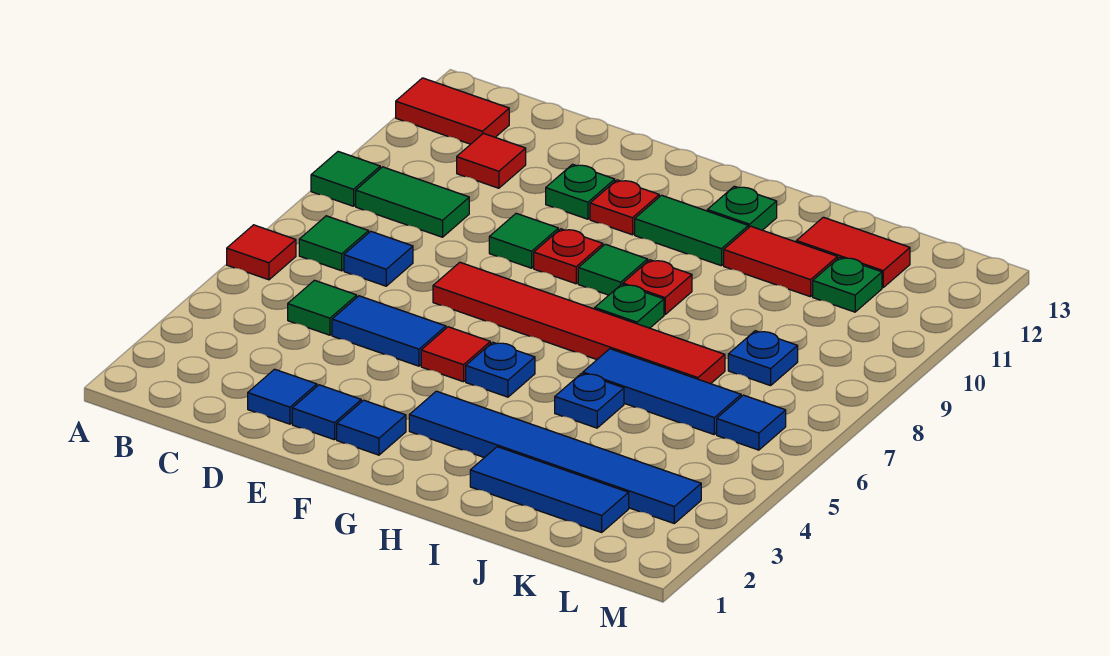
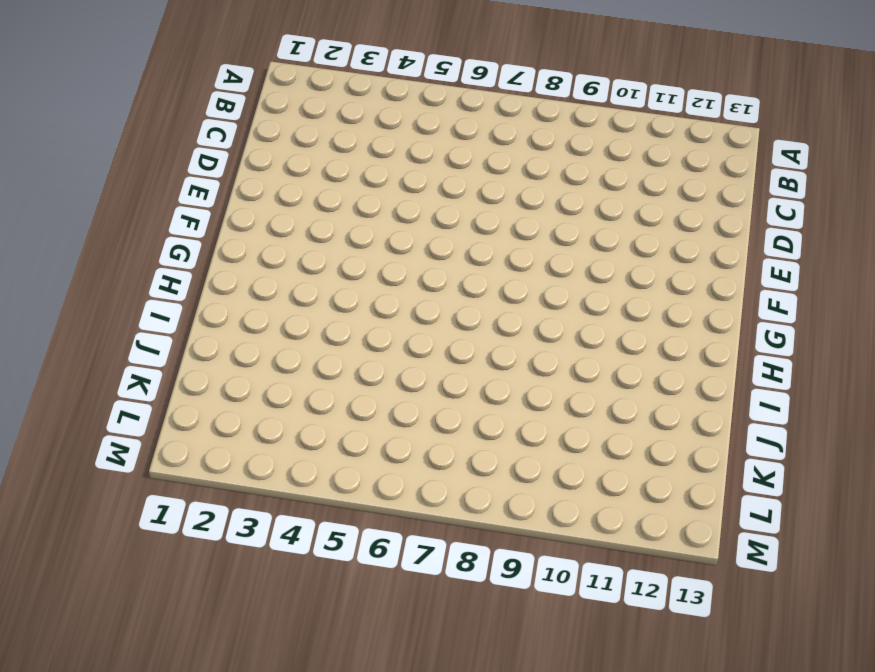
none -> red tile A6 level 1
none -> green tile A9 level 1
none -> red tile A12:B12 level 1
none -> green tile B7 level 1

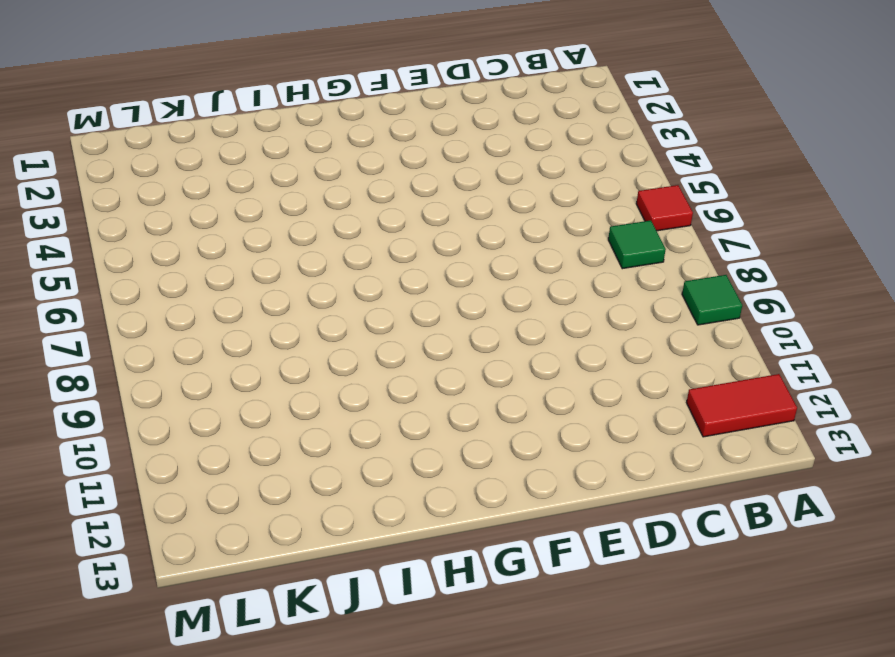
none -> green tile B9:C9 level 1
none -> green tile C5 level 1
none -> blue tile C7 level 1
none -> red tile C11 level 1

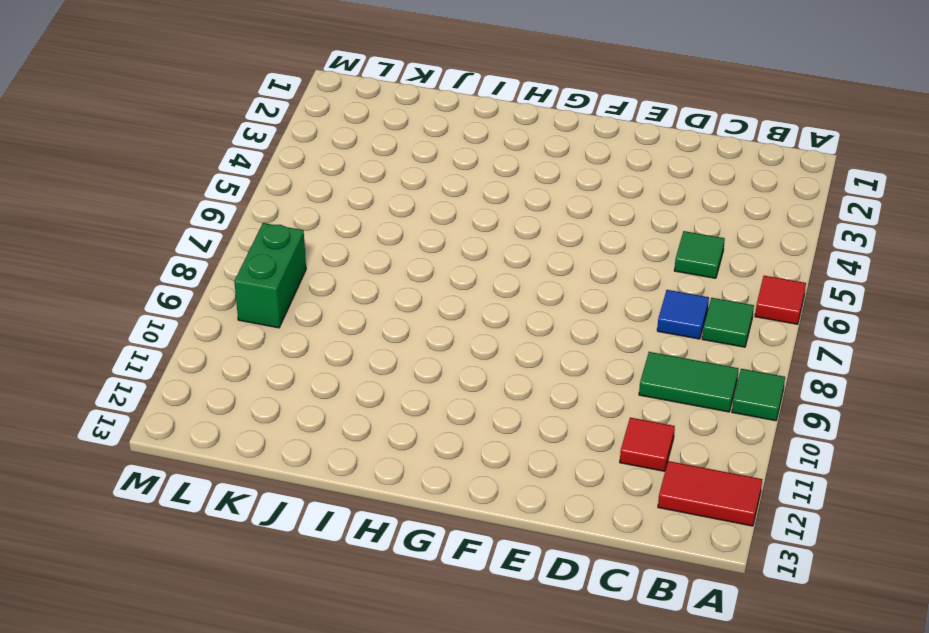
green brick L8:L9 level 1 -> none
none -> blue tile D2 level 1
none -> blue tile D5:E5 level 1
none -> blue tile E2 level 1
none -> red tile E7:J7 level 1

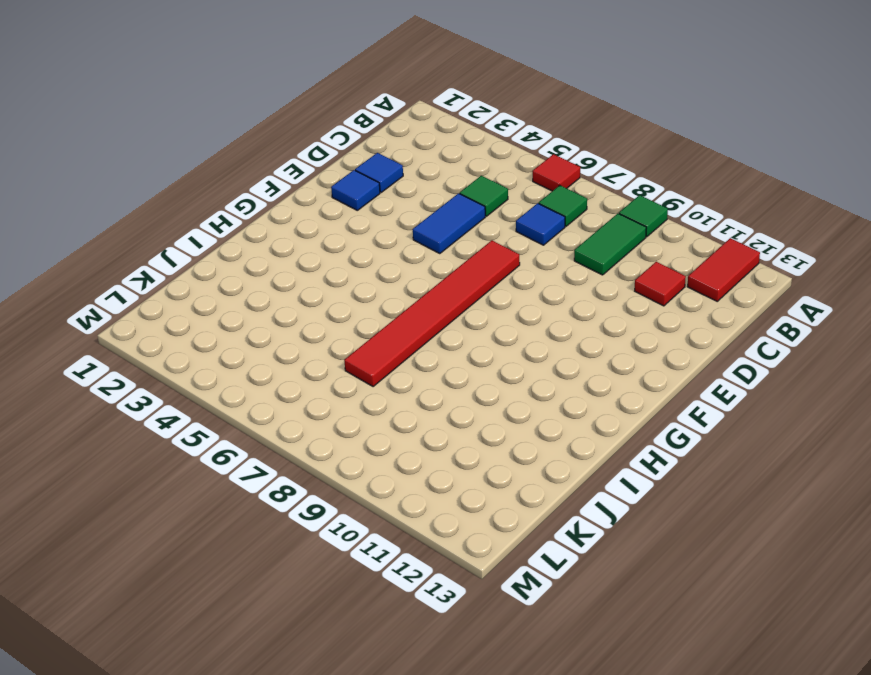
none -> green tile E9 level 1
none -> green plate E11 level 1
none -> blue tile F2 level 1
none -> red tile F5 level 1

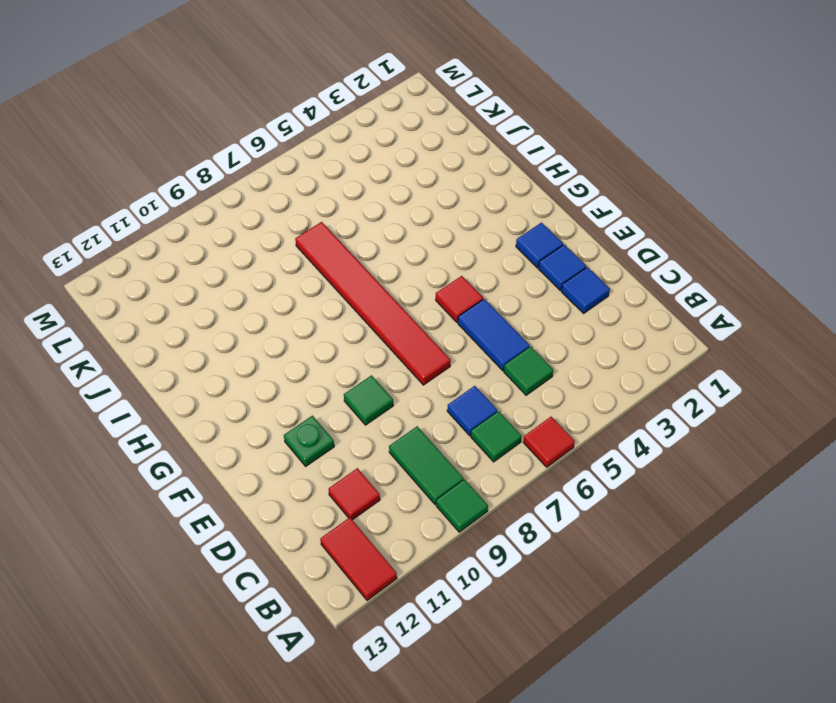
none -> red plate F9 level 1
none -> red plate F11 level 1
none -> blue tile G3:L3 level 1
none -> blue plate G5 level 1

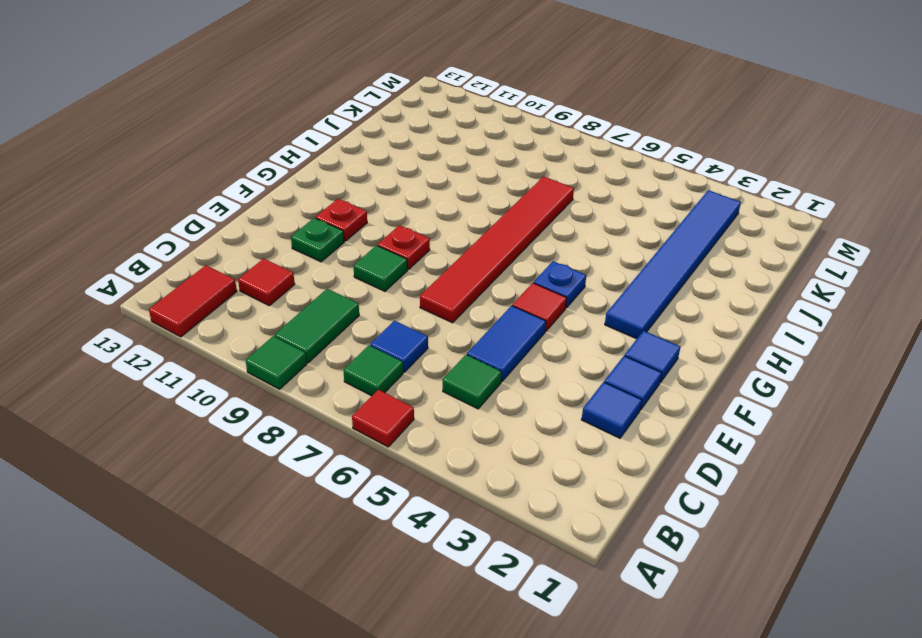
none -> green tile G9 level 1
none -> green tile G11:H11 level 1
none -> green plate H8 level 1
none -> red plate H9 level 1

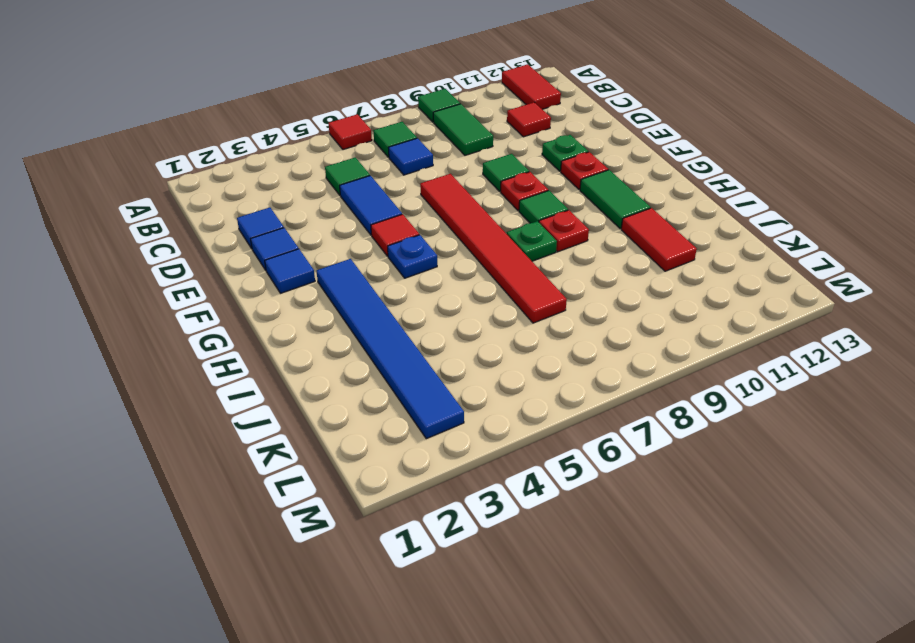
none -> green plate H12 level 1
none -> blue tile I2:K2 level 1
none -> blue plate I5 level 1
none -> blue tile I6:K6 level 1

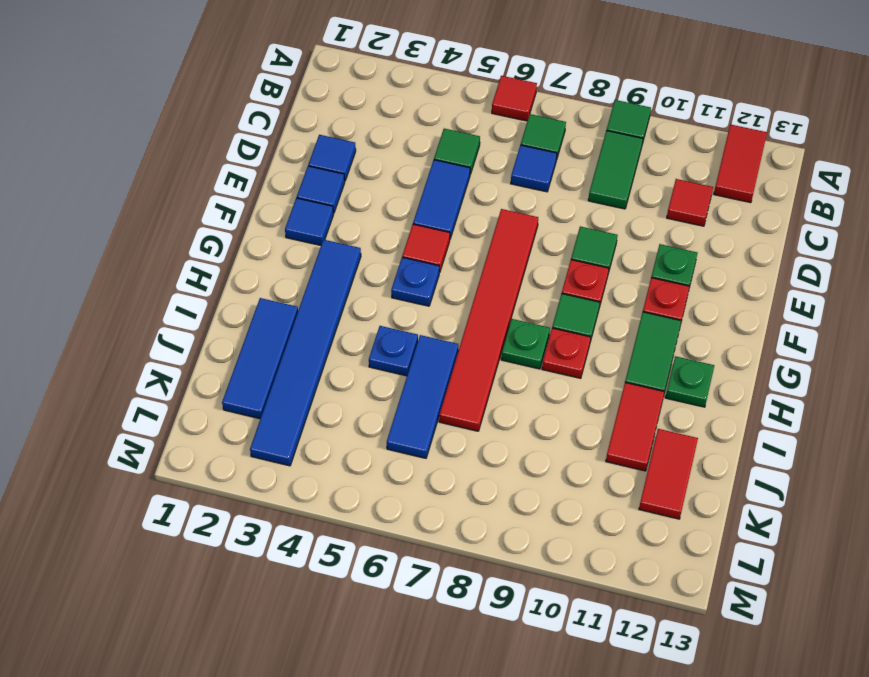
none -> blue plate K8 level 1
none -> green plate K11 level 1
none -> blue tile L6 level 1

